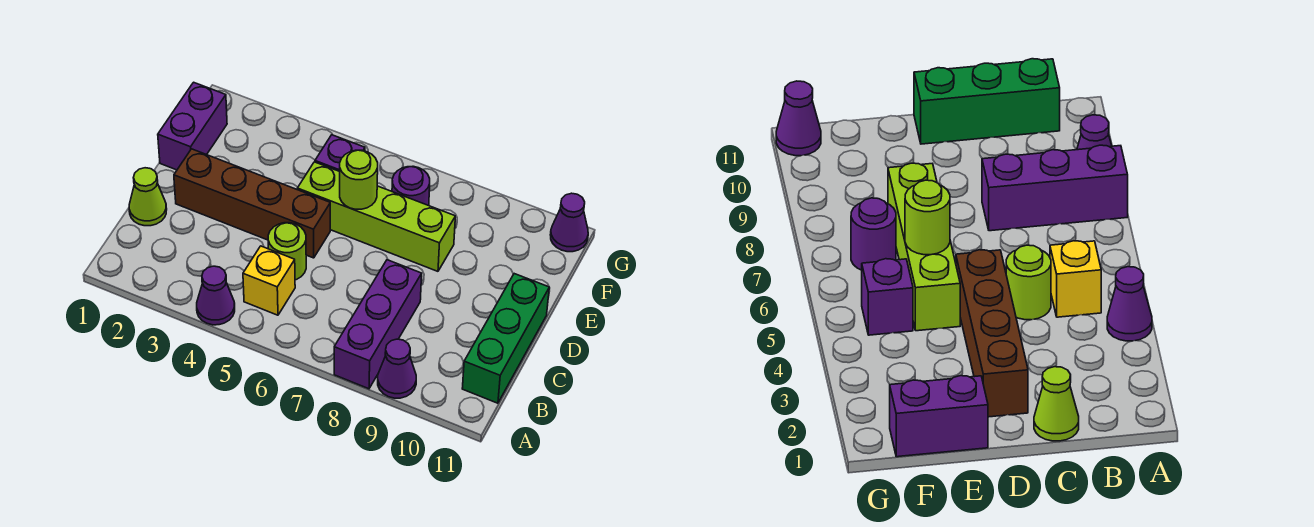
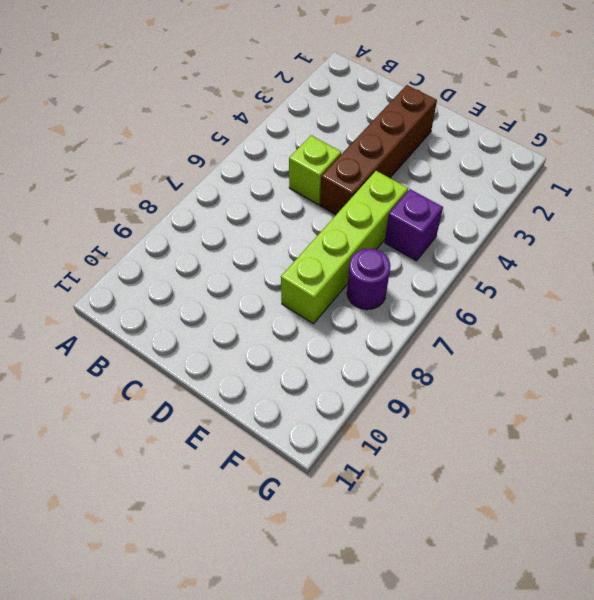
lime brick C5 level 1 -> lime round brick C5 level 1
none -> purple cone A4 level 1
none -> purple brick A8:C8 level 1
none -> purple cone A9 level 1

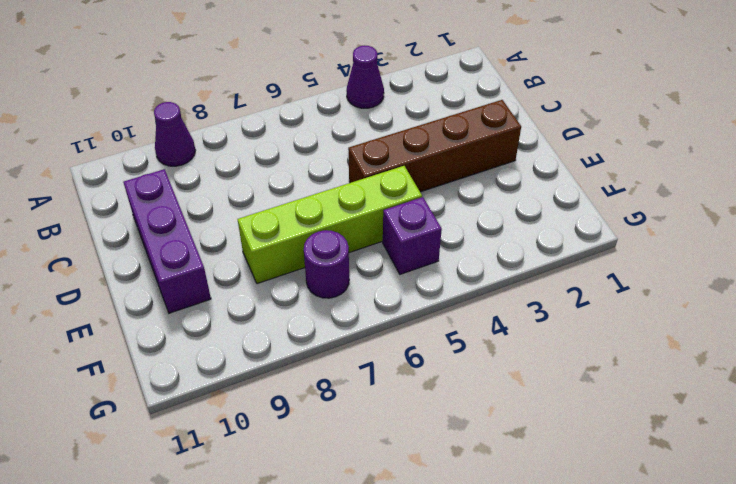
purple brick C10:E10 level 1 -> purple brick A8:C8 level 1
none -> yellow brick B5 level 1
none -> green brick B11:D11 level 1
none -> lime cone C1 level 1

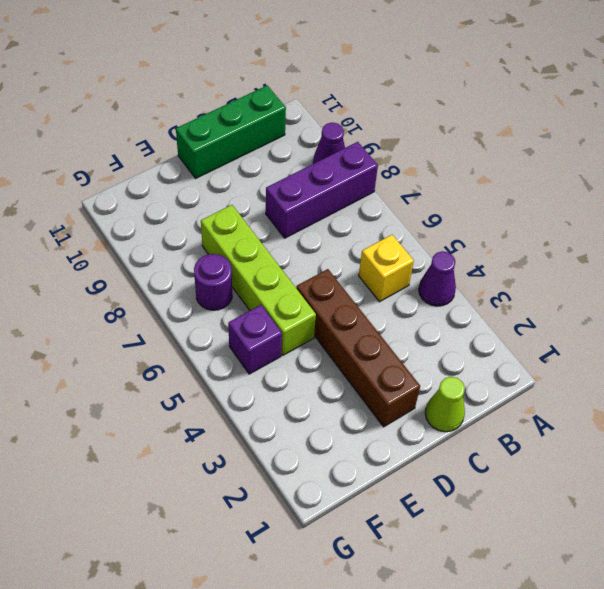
none -> lime round brick C5 level 1
none -> purple brick E1:F1 level 1
none -> purple cone G11 level 1

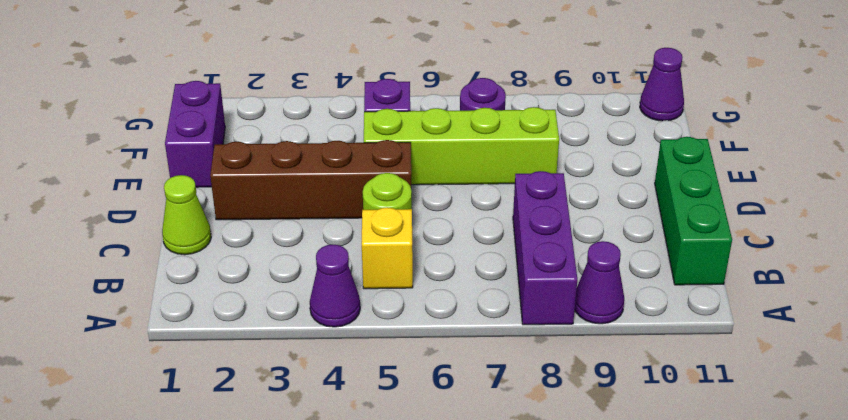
none -> lime round brick E6 level 2

